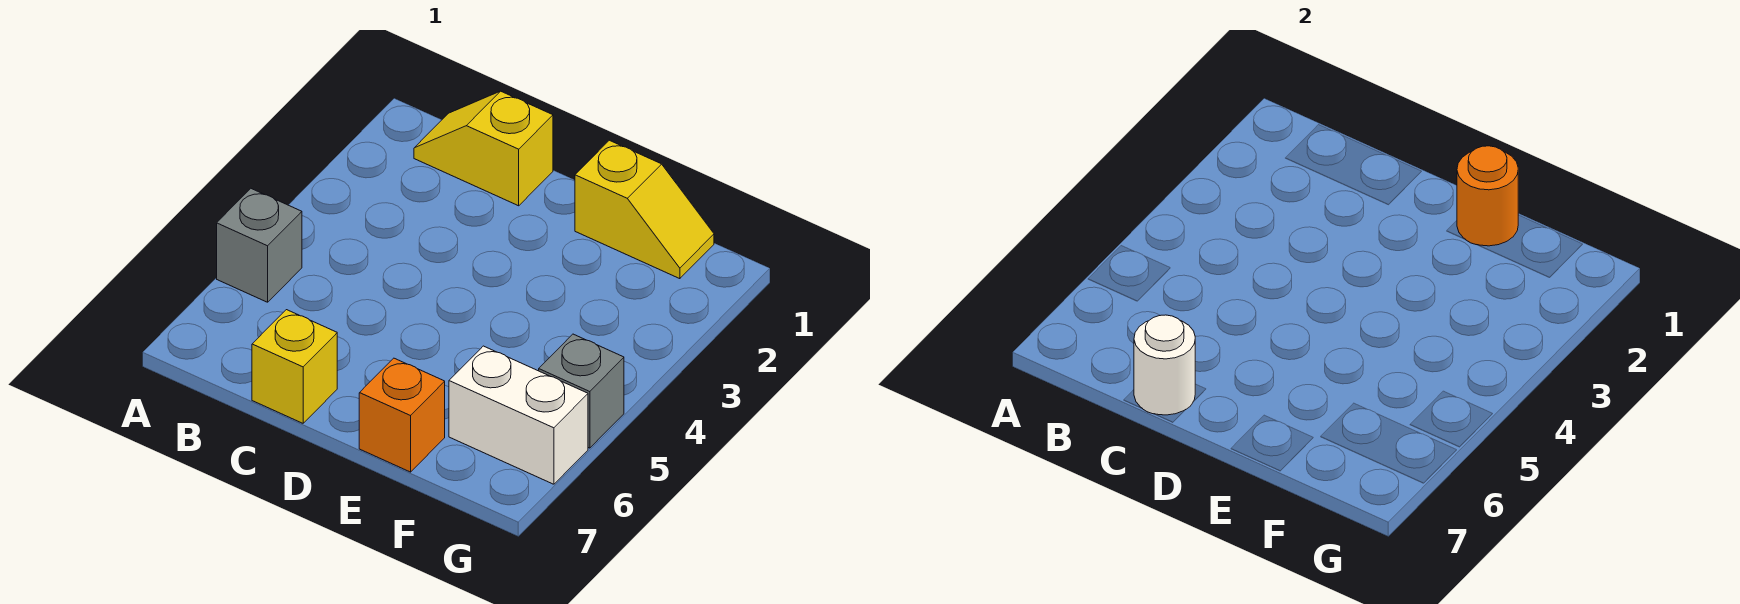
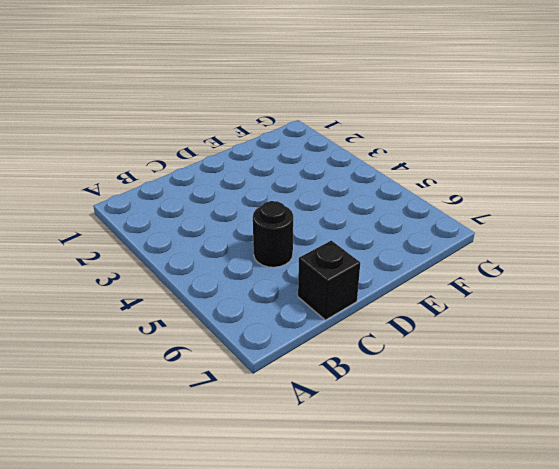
black round brick C5 level 1 -> none
black brick C7 level 1 -> yellow brick C7 level 1
none -> grey brick A5 level 1
none -> yellow slope B1:C1 level 1 top C

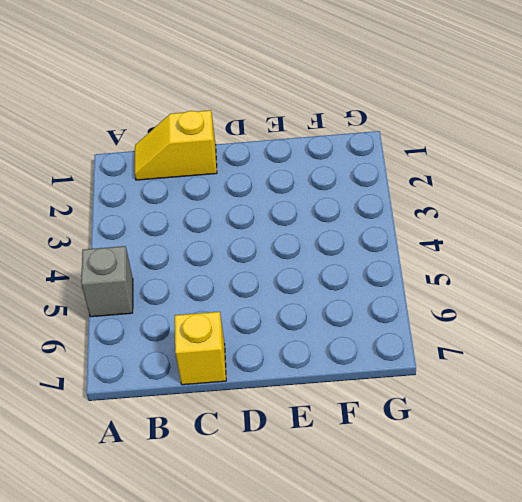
none -> yellow slope E1:F1 level 1 top E
none -> orange brick E7 level 1

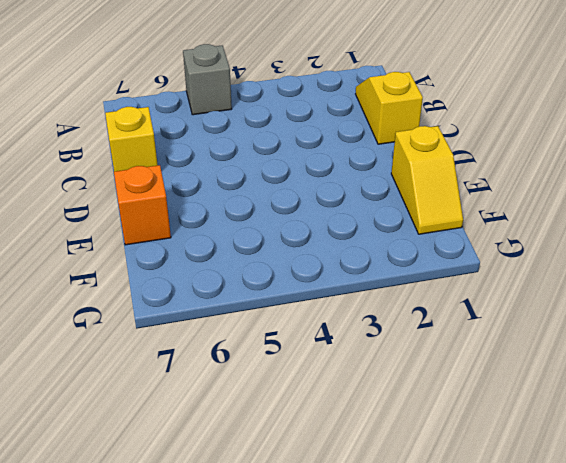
none -> white brick F6:G6 level 1
none -> grey brick G5 level 1

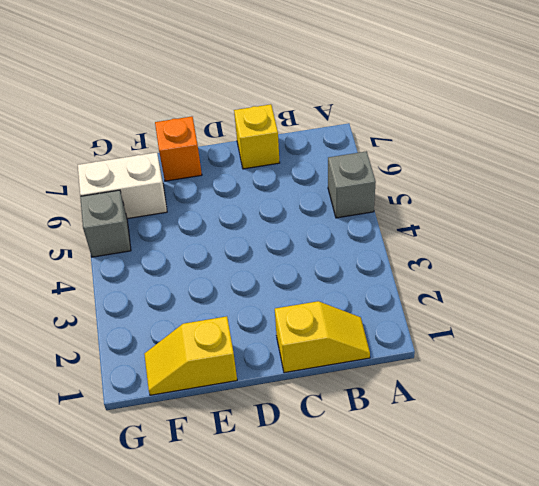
none -> white round brick C7 level 2
none -> orange round brick E1 level 2

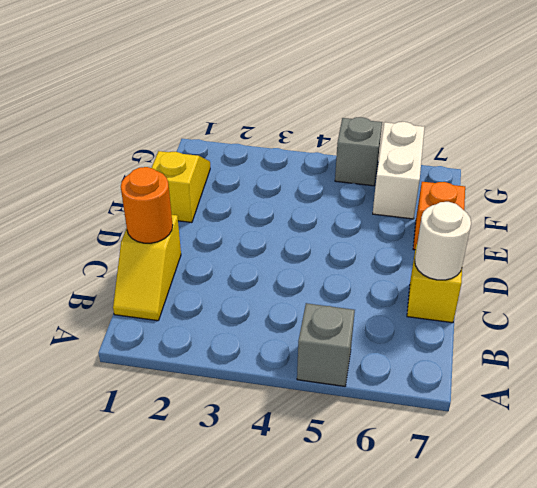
orange round brick C1 level 2 -> orange round brick E1 level 2

